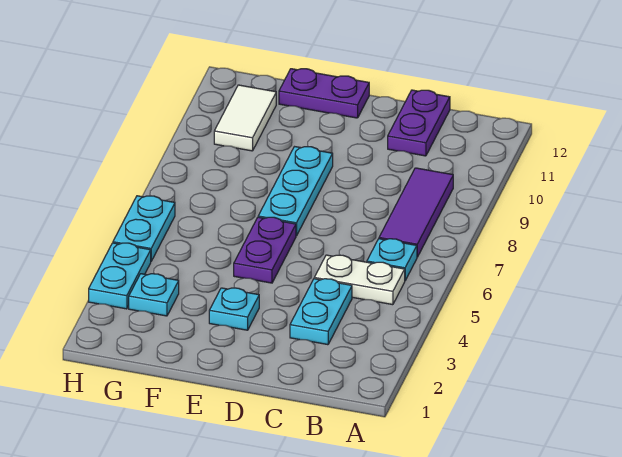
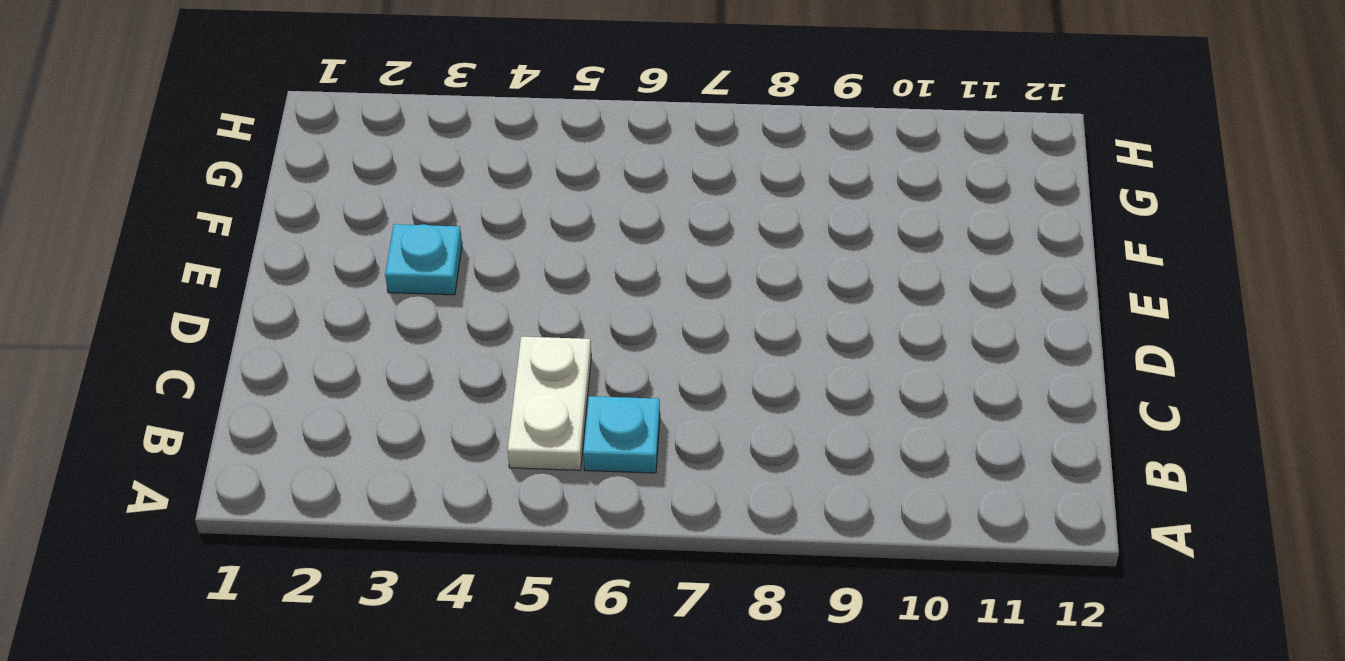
none -> purple tile B7:B9 level 1
none -> cyan plate C3:C4 level 1
none -> purple plate C11:C12 level 1

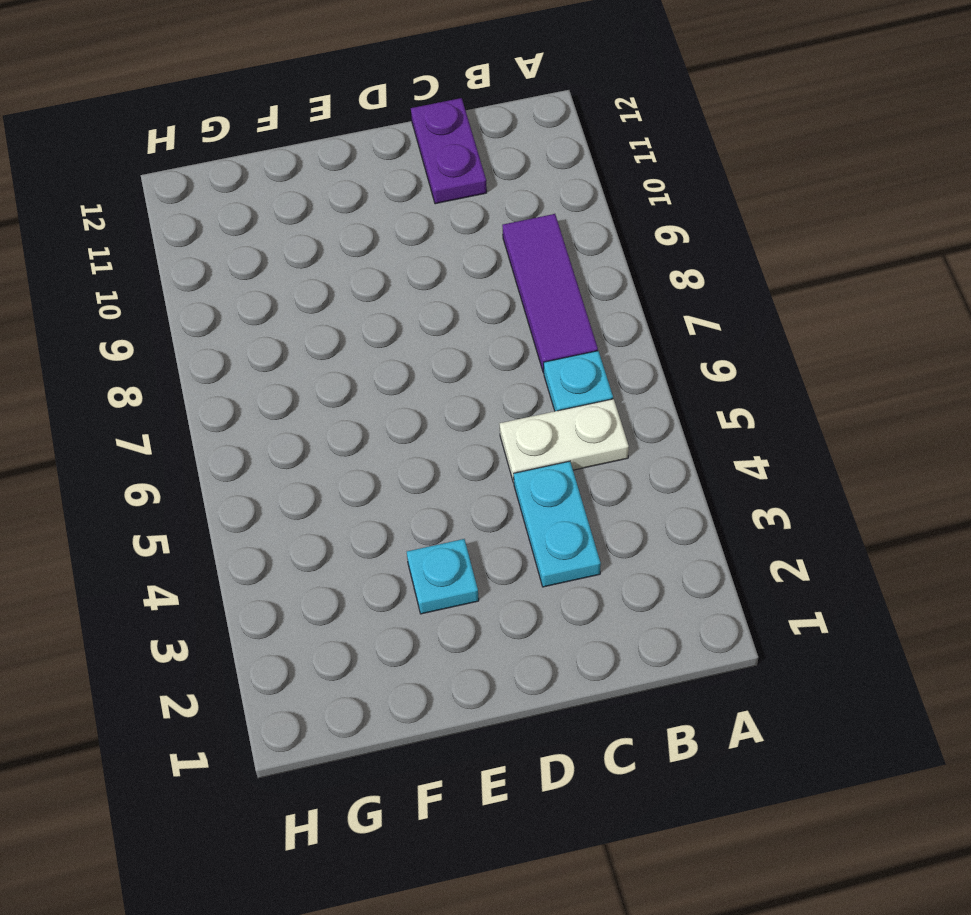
none -> purple plate E5:E6 level 1
none -> cyan plate E7:E9 level 1
none -> purple plate E12:F12 level 1

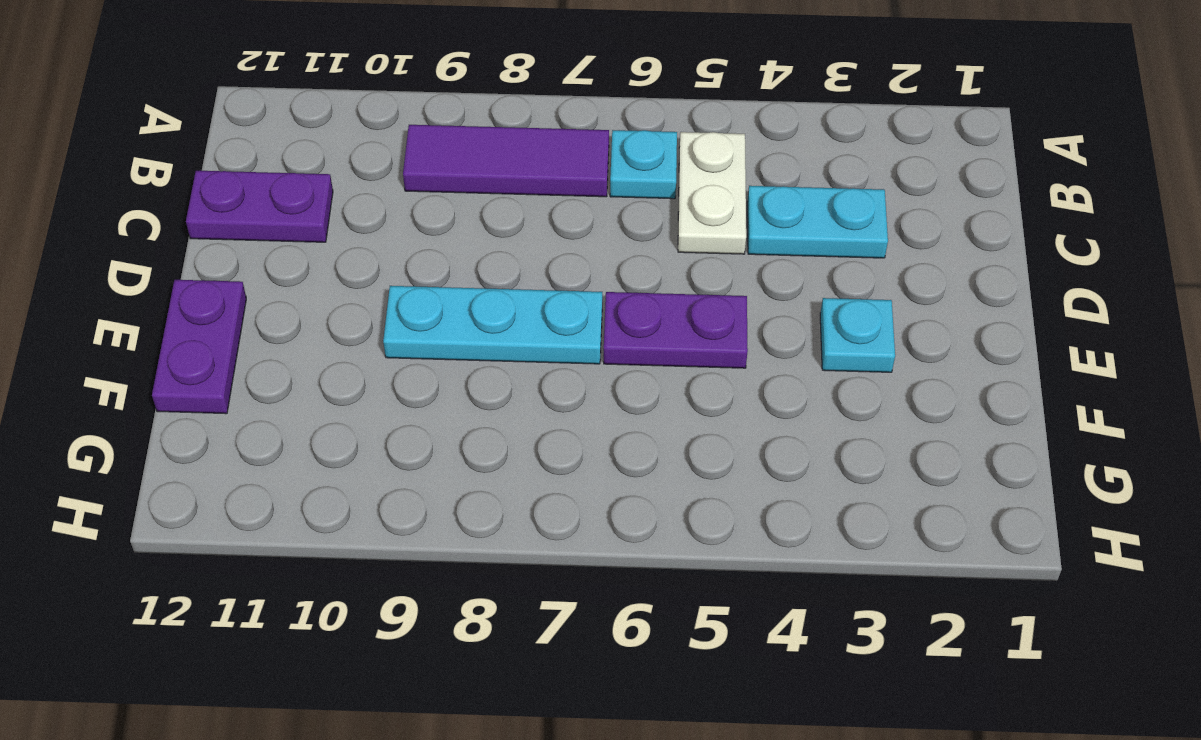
none -> cyan plate G3 level 1
none -> white tile G10:G11 level 1
none -> cyan plate H3:H4 level 1

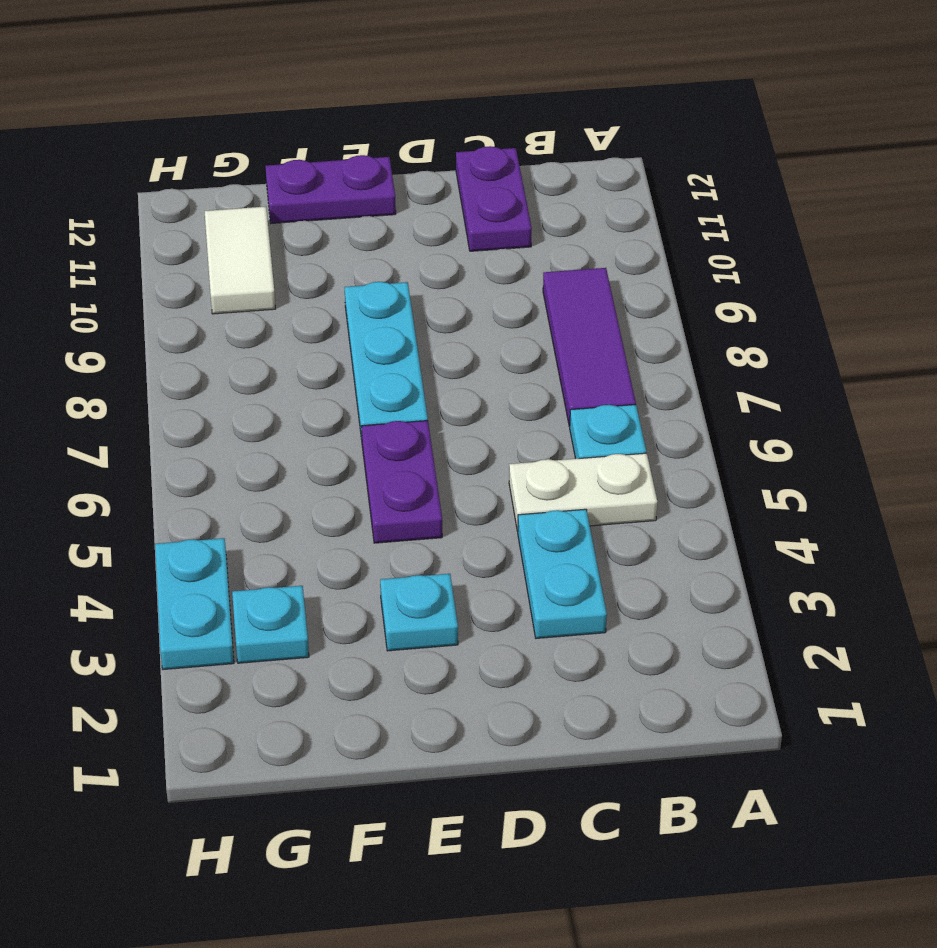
none -> cyan plate H5:H6 level 1

